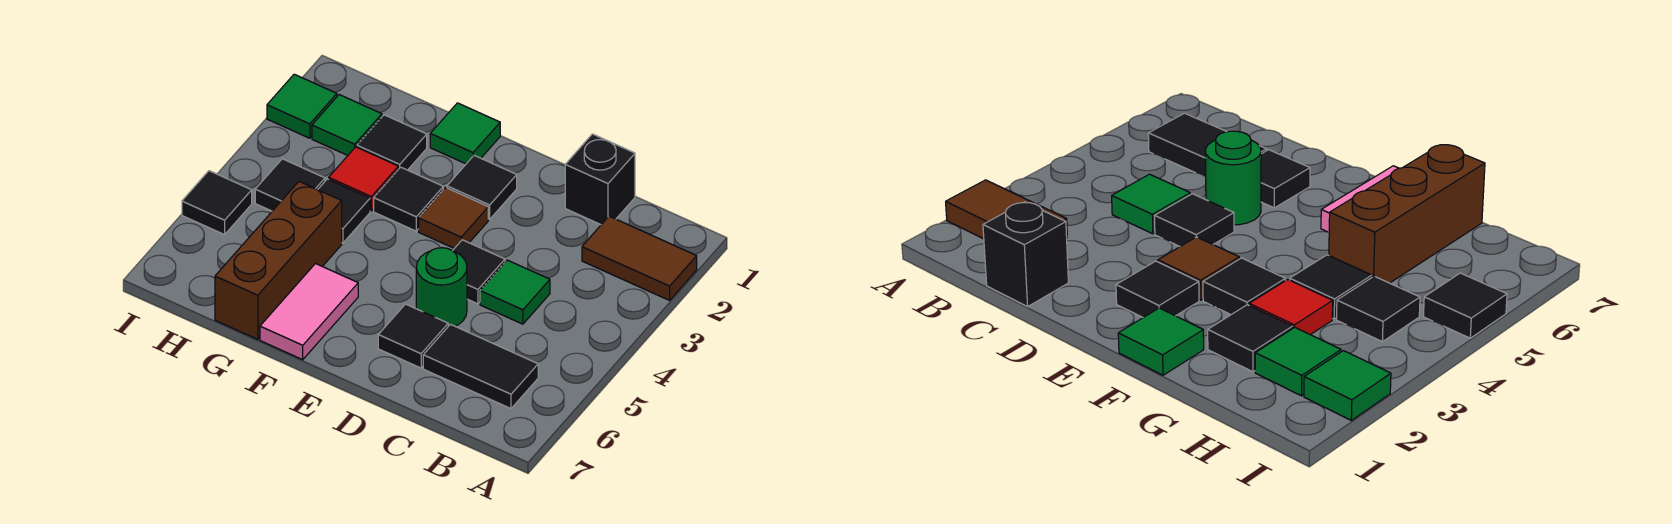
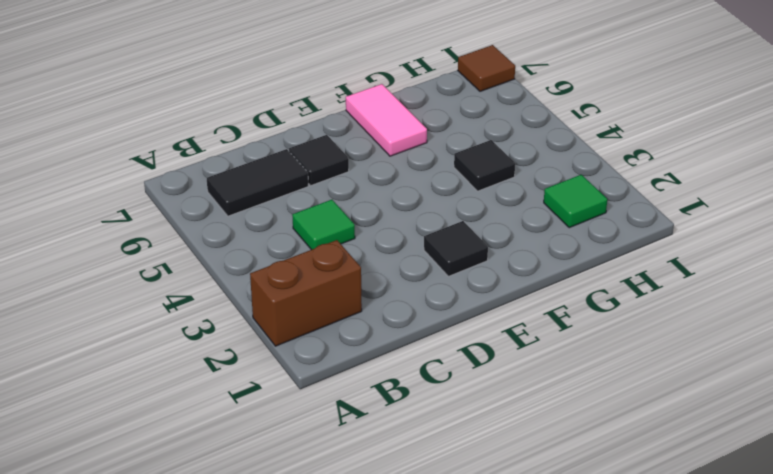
brown brick A2:B2 level 1 -> brown tile A2:B2 level 1
brown tile I7 level 1 -> brown tile E3 level 1
none -> black brick C1 level 1
none -> black tile D4 level 1
none -> green round brick D5 level 1

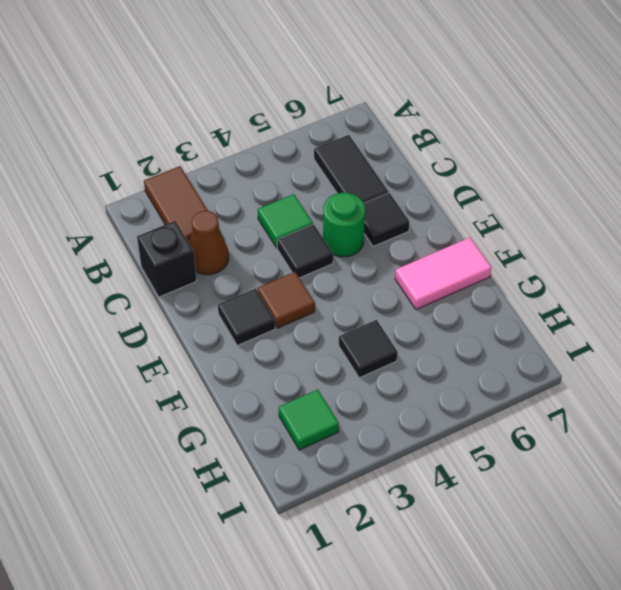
brown cone C2 level 1 -> none
none -> green tile F1 level 1
none -> black tile F3 level 1
none -> black tile G2 level 1

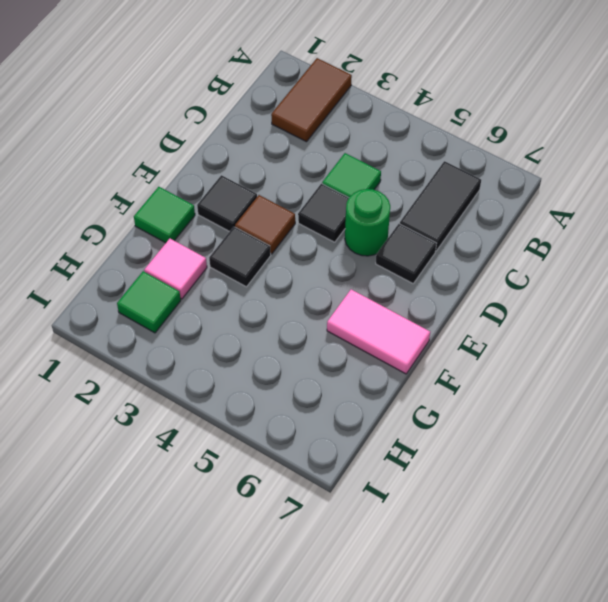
pink tile G2 level 1 -> black tile G2 level 1
none -> black brick C1 level 1
none -> red tile G3 level 1
none -> black tile G4 level 1

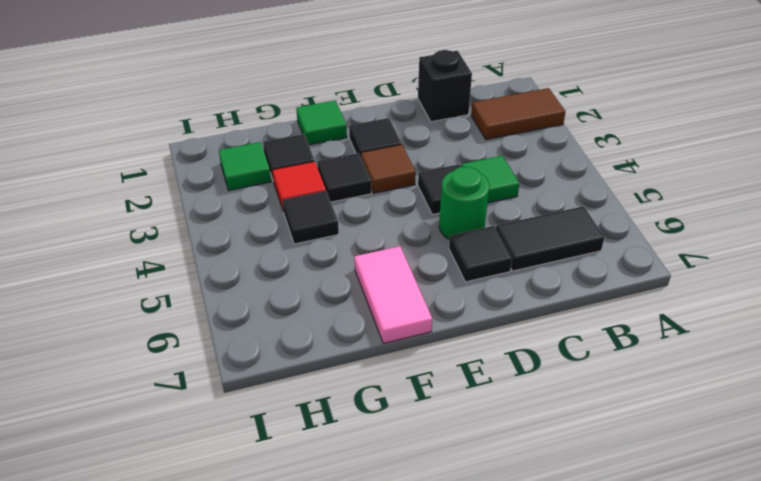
none -> brown brick G5:G7 level 1
none -> black tile H4 level 1
none -> green tile I2 level 1

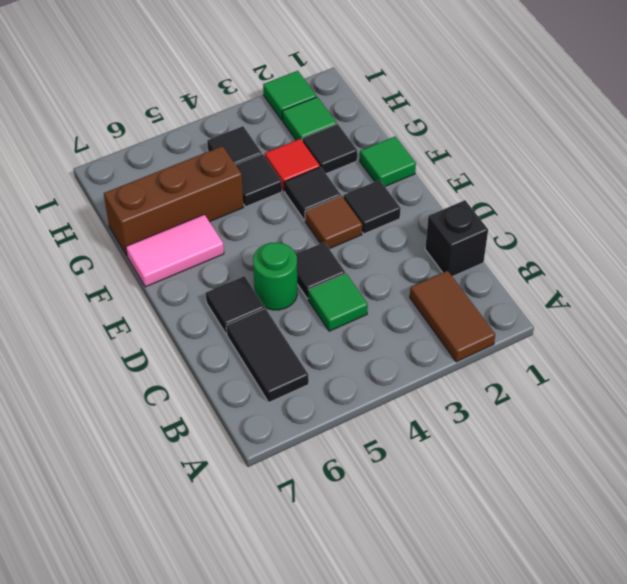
none -> black tile I5 level 1

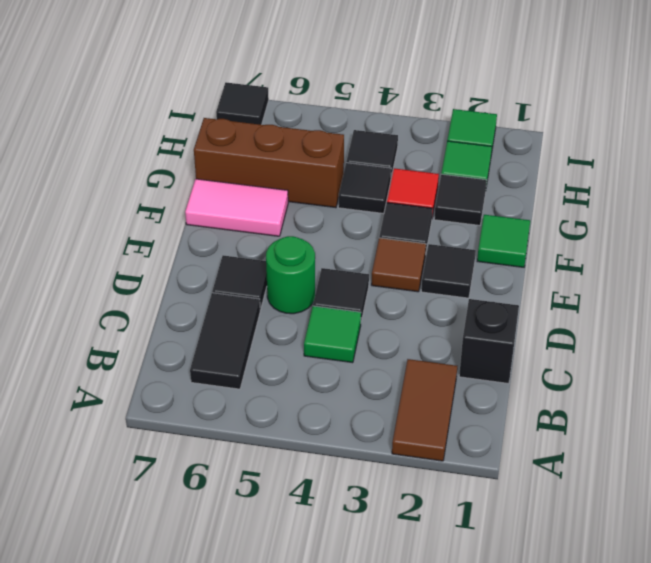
black tile I7 level 1 -> black tile I5 level 1

